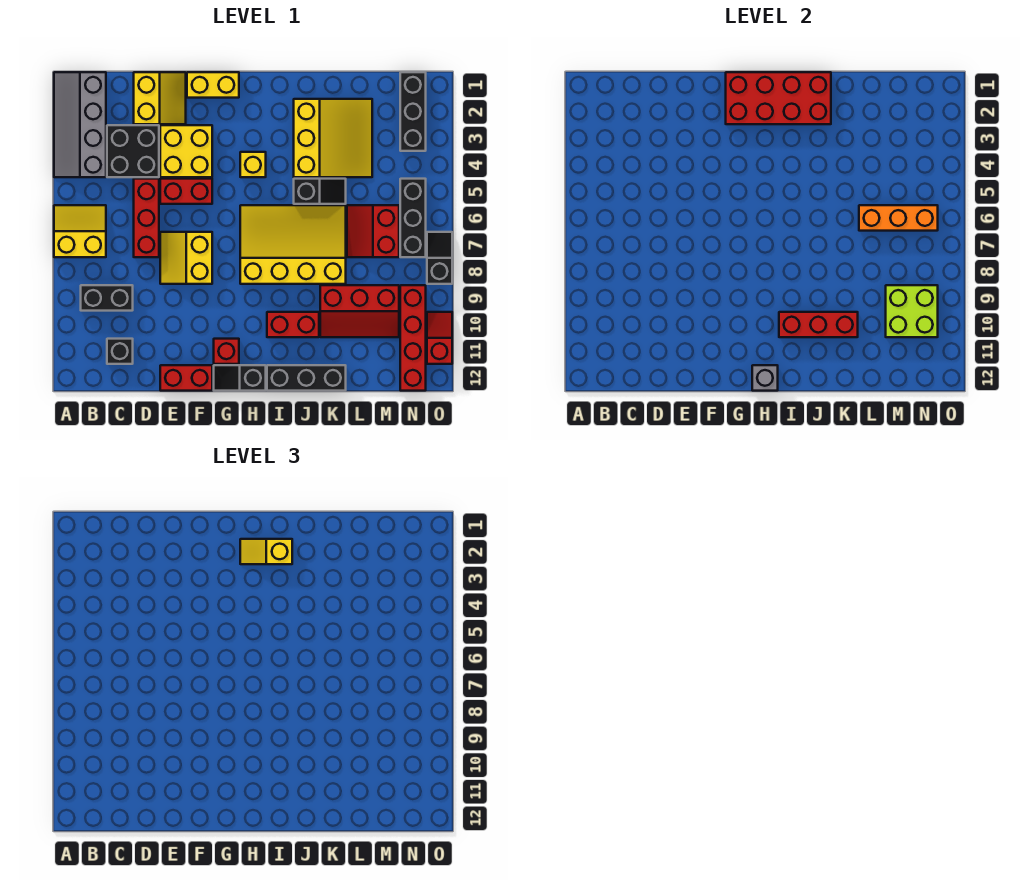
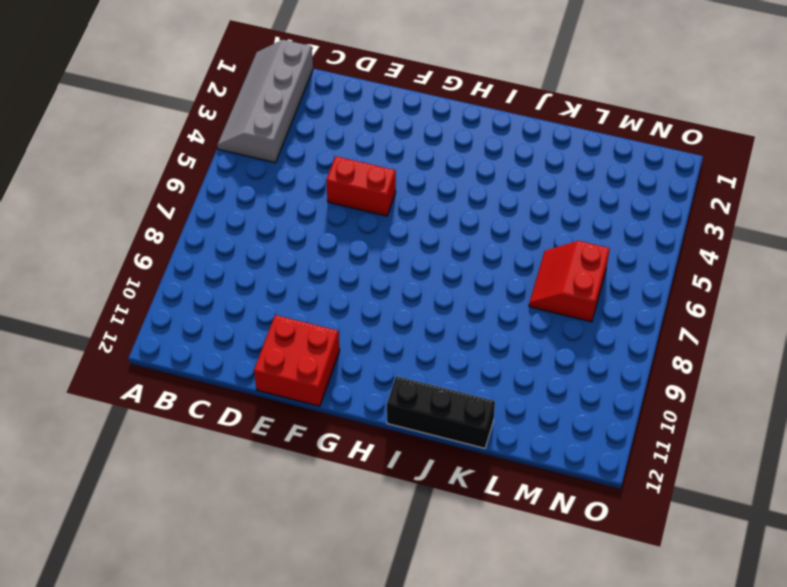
red brick E11:F12 level 1 -> red brick E12:F12 level 1
none -> yellow slope A6:B7 level 1 top 7
none -> black brick B9:C9 level 1
none -> black brick C3:D4 level 1
none -> black brick C11 level 1

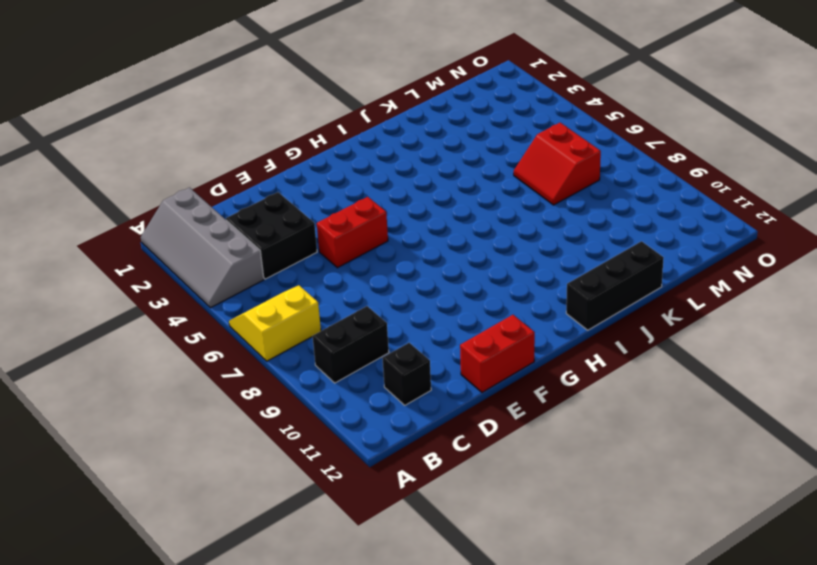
none -> yellow slope D1:E2 level 1 top D
none -> red brick D5:D7 level 1
none -> yellow brick E3:F4 level 1
none -> yellow slope E7:F8 level 1 top F

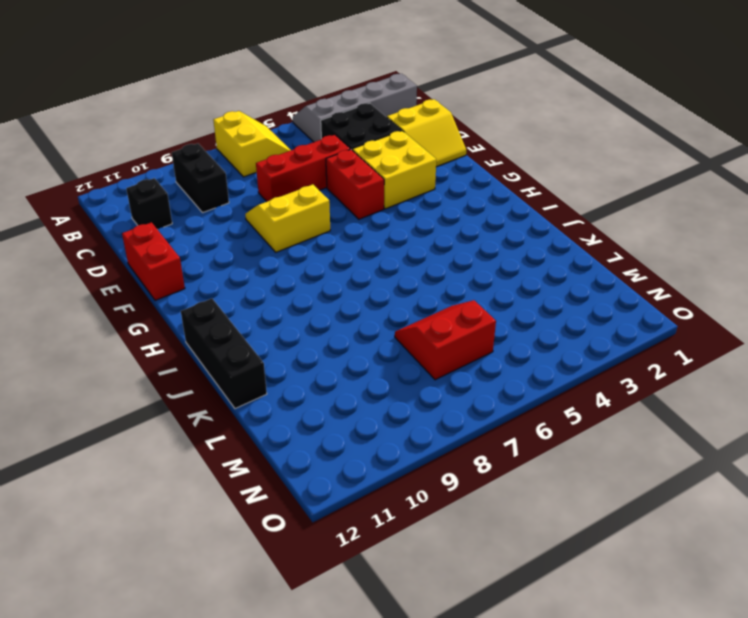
none -> yellow brick F1:G1 level 1
none -> red brick G11 level 1
none -> black slope G12:H12 level 1 top H
none -> yellow brick H4 level 1

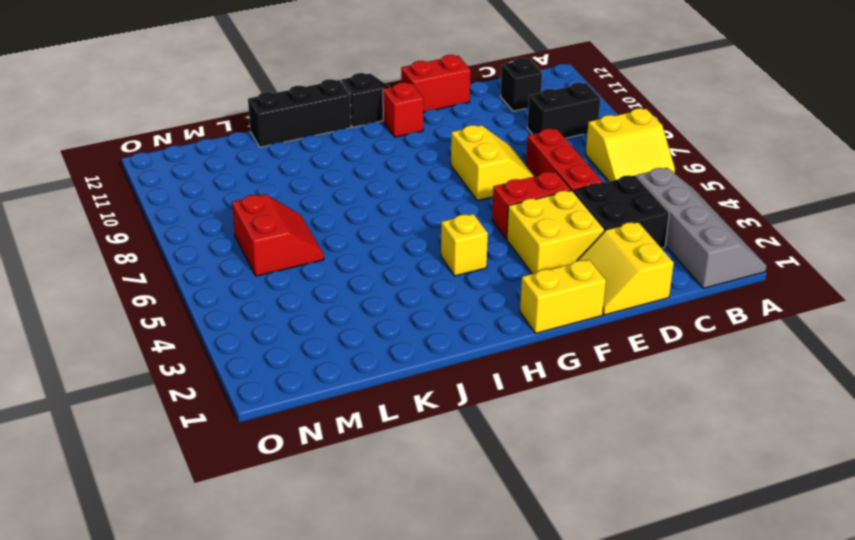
none -> yellow slope H6:K8 level 1 top 8
none -> red brick I10:J10 level 1
none -> yellow slope J2:L4 level 1 top J
none -> black slope J5:K5 level 1 top J

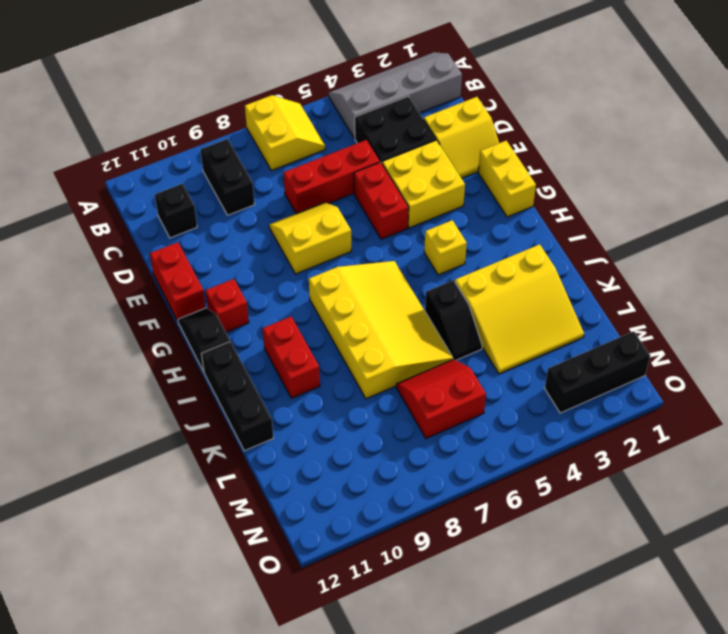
none -> red slope K9:M10 level 1 top 9
none -> black brick N5:N7 level 1
none -> red brick N9:N12 level 1
none -> black slope O7:O8 level 1 top 8

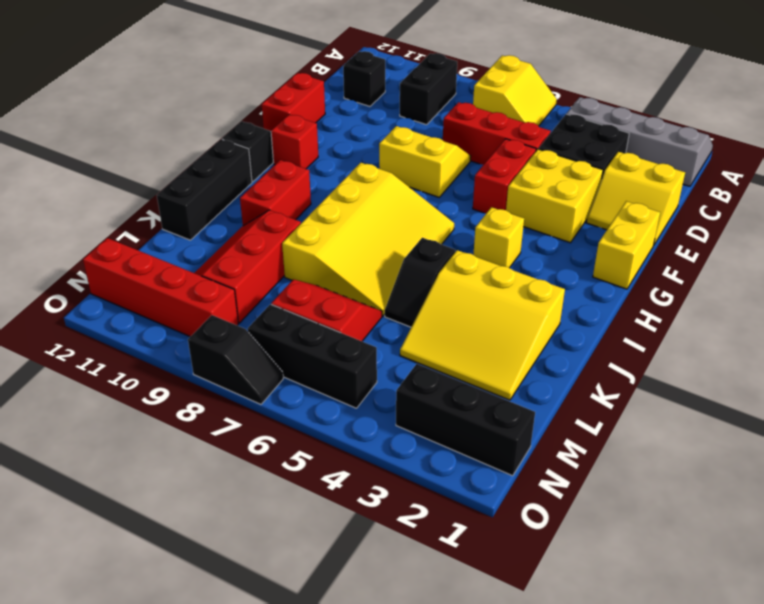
none -> red slope O10:O11 level 1 top 11
none -> red brick G1:J2 level 2
none -> grey brick H12 level 2
none -> red brick I10:K10 level 2

